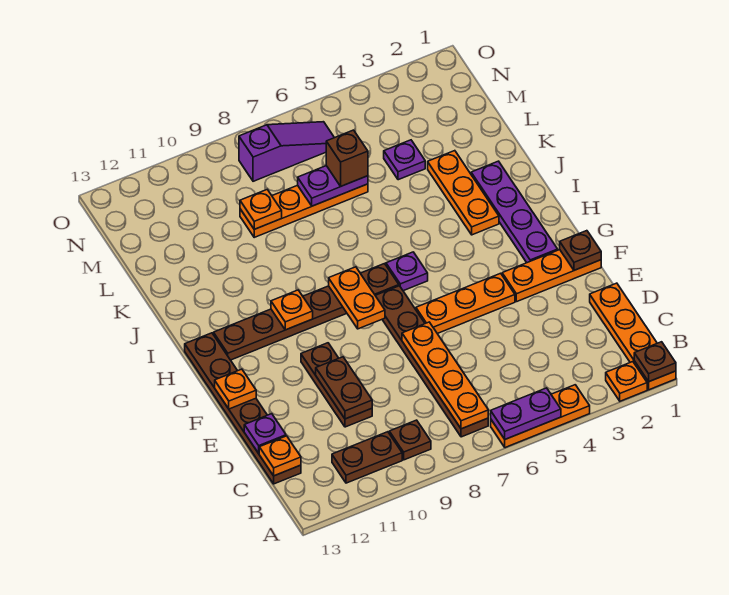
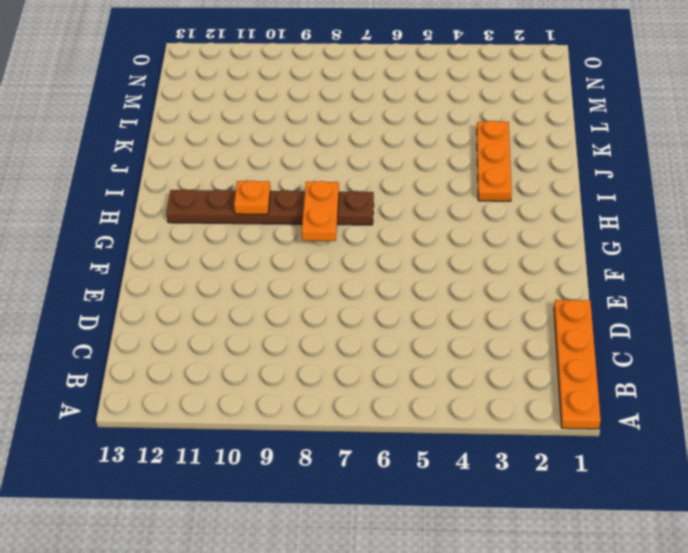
none -> orange plate A2 level 1
none -> orange plate A4:A6 level 1
none -> brown plate B7:G7 level 1
none -> brown plate B9 level 1

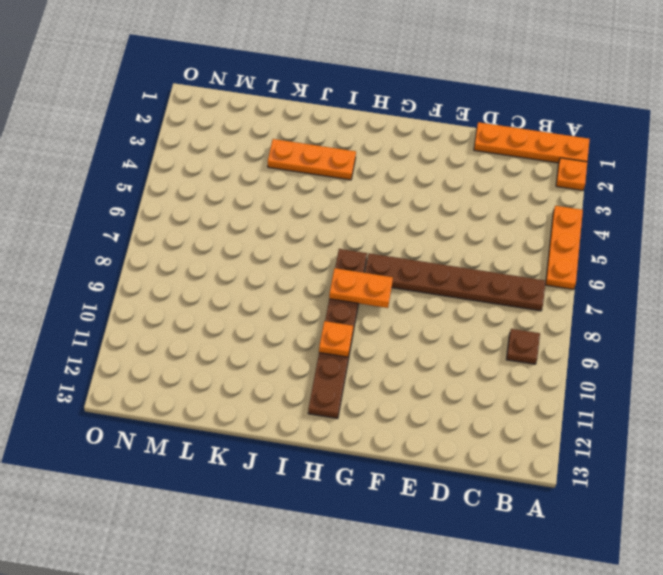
none -> brown plate B10:B11 level 1
none -> brown plate C13:H13 level 1
none -> brown plate D10:F10 level 1
none -> orange plate F1:F3 level 1

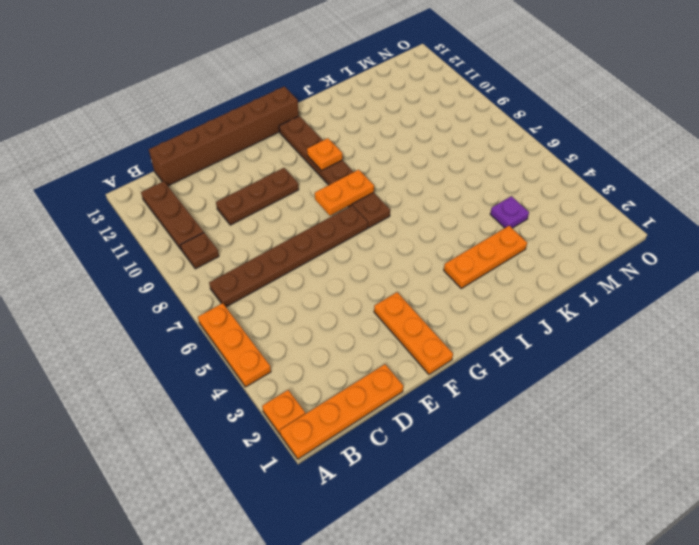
brown plate B10:B12 level 1 -> brown plate B10:B11 level 1
brown brick C13:H13 level 1 -> brown plate C13:H13 level 1
none -> orange plate F4:F6 level 1
none -> purple plate G2:J2 level 1
none -> purple plate H6 level 1
none -> orange plate L6:L9 level 1

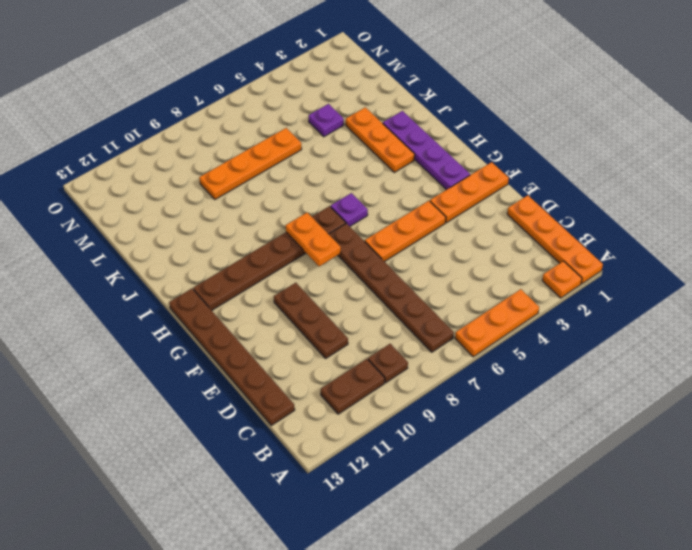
none -> purple slope N6:N8 level 1 top 8
none -> brown plate A1 level 2
none -> purple plate A5:A6 level 2
none -> orange plate B7:E7 level 2

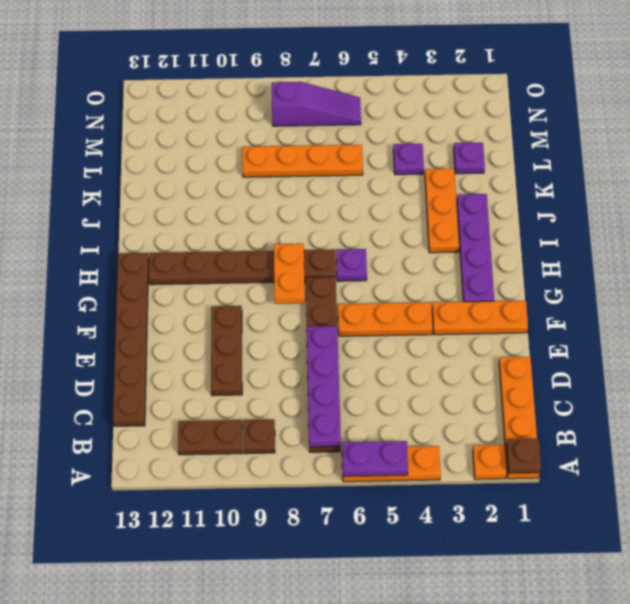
purple plate B7:E7 level 2 -> orange plate B7:E7 level 2
purple plate L2 level 1 -> purple plate D13 level 2
none -> orange plate C13 level 2
none -> brown plate D10:E10 level 2
none -> brown plate F1 level 2
none -> orange plate F13 level 2

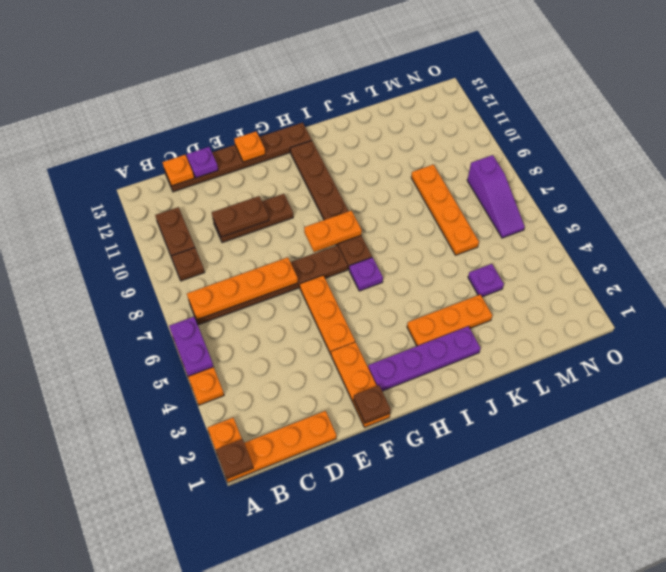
none -> orange plate H10 level 2
none -> purple plate L6:L7 level 2
none -> orange plate L9 level 2
none -> brown brick L6 level 3

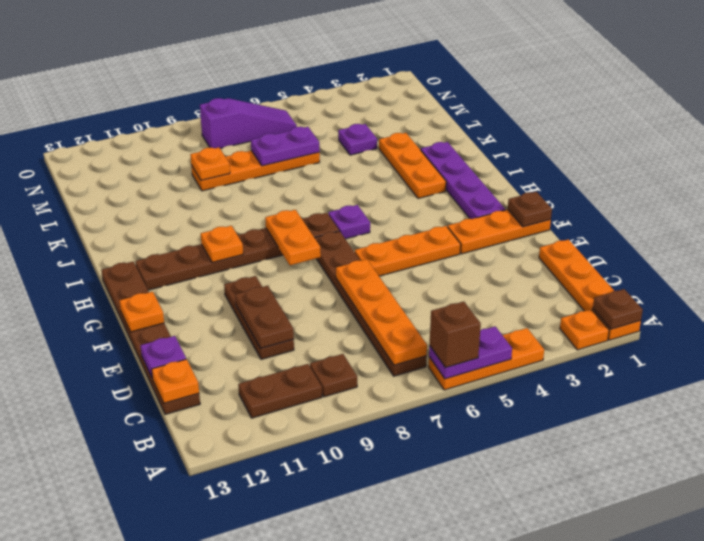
brown brick A6 level 3 -> brown brick L6 level 3

